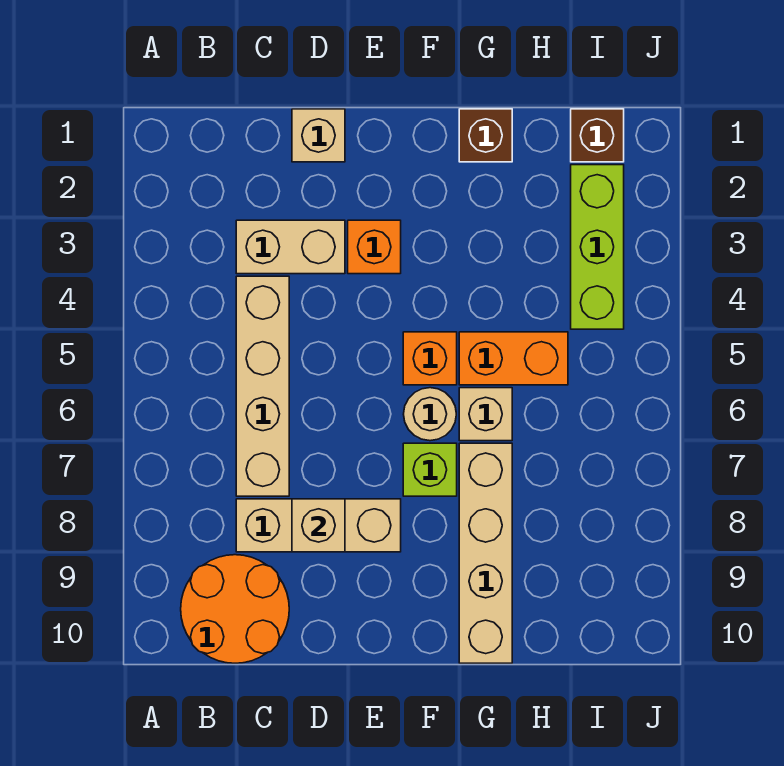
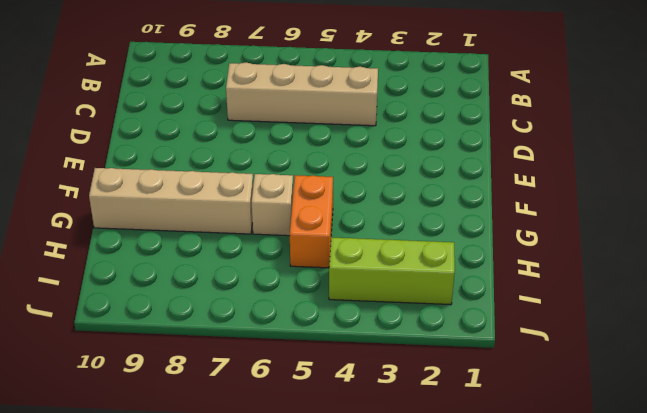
none -> orange round brick B9:C10 level 1
none -> tan brick C3:D3 level 1
none -> tan brick C8:E8 level 1

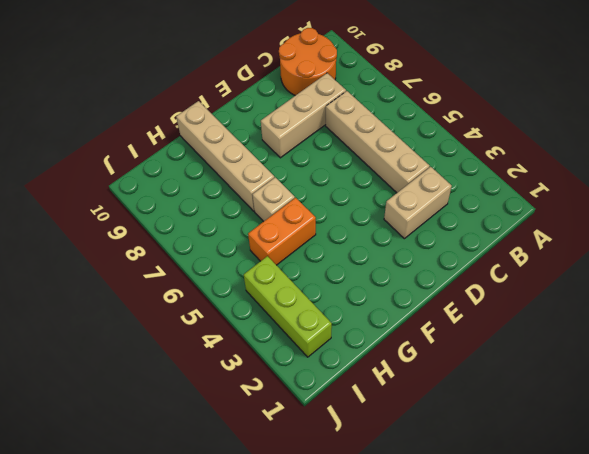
none -> tan brick D1 level 1
none -> orange brick E3 level 1
none -> orange brick F5 level 1

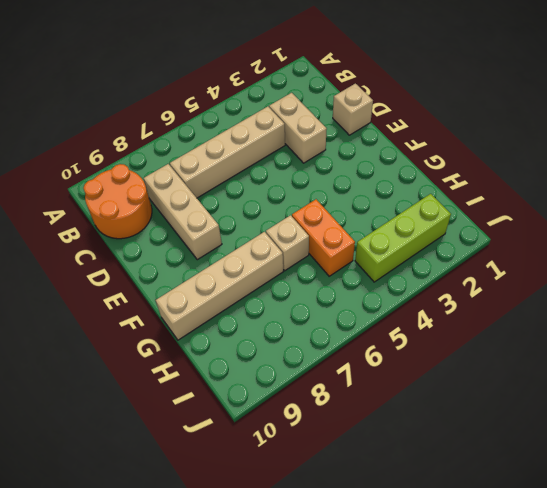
none -> orange brick E3 level 1
none -> orange brick F5 level 1
none -> tan round brick F6 level 1

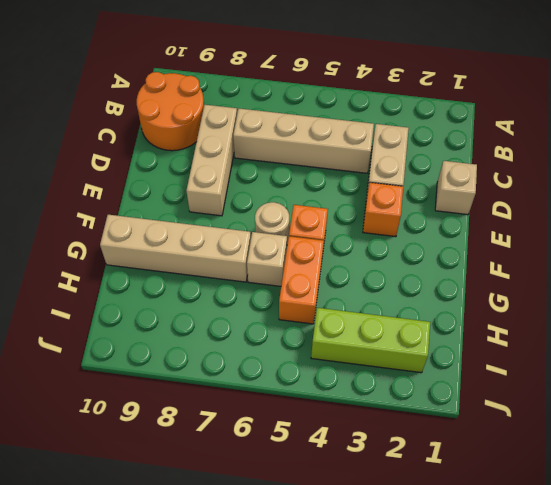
none -> lime brick F7 level 1
none -> brown brick G1 level 1
none -> brown brick I1 level 1

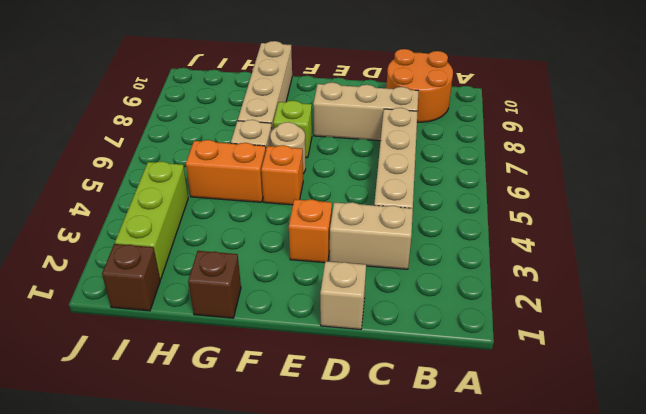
none -> tan brick D8 level 2

